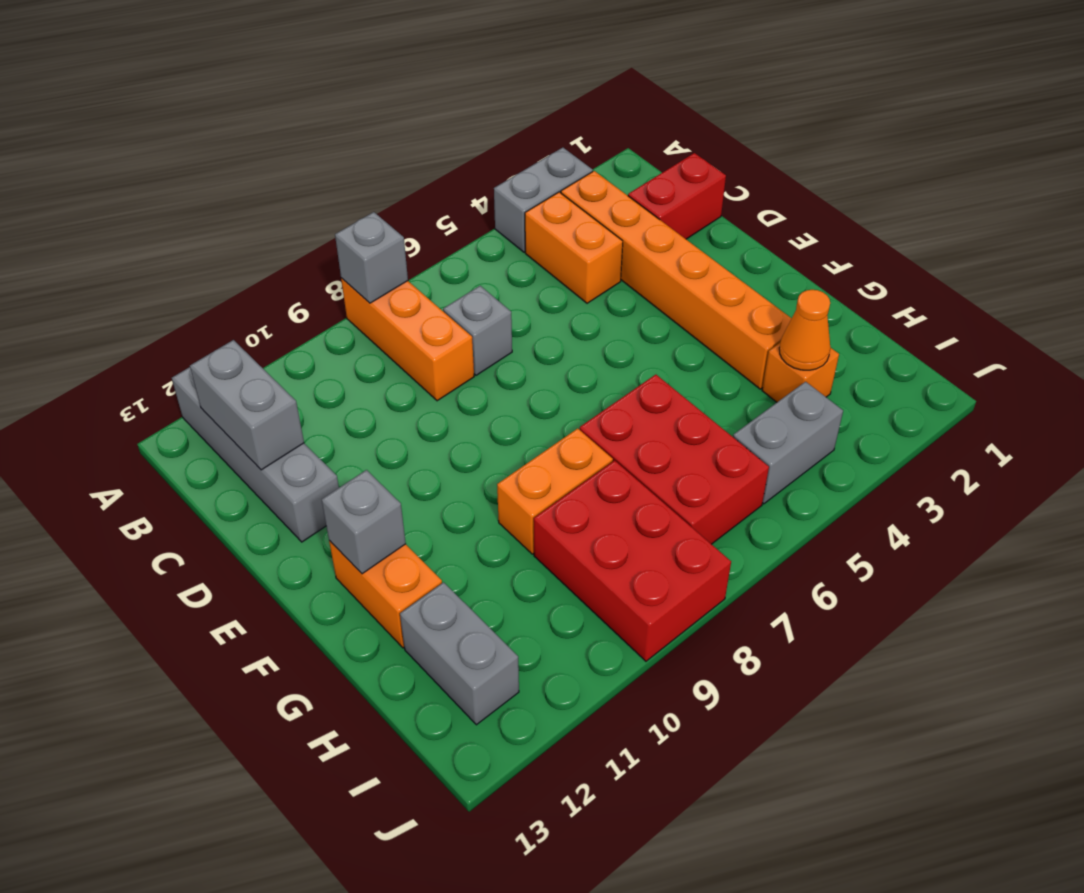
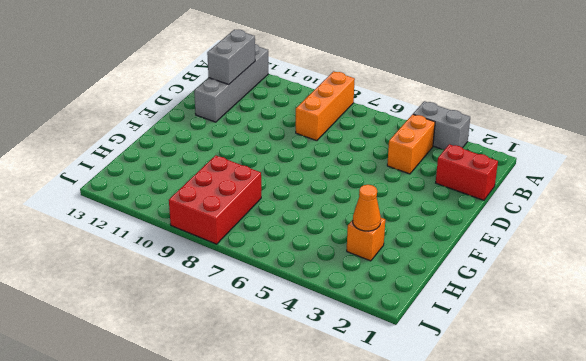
none -> orange brick B3:G3 level 1
none -> grey brick C7 level 1
none -> orange brick F12:G12 level 1

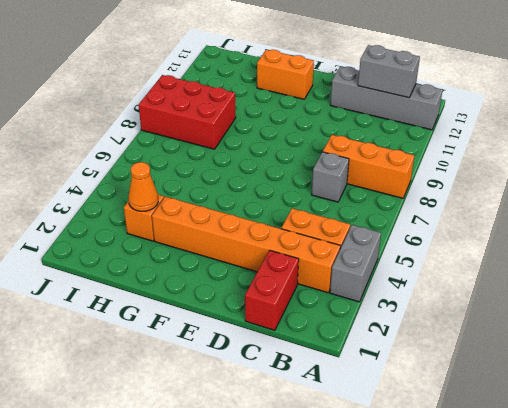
none -> red brick G6:I7 level 1
none -> orange brick G8:G9 level 1
none -> grey brick H12:I12 level 1

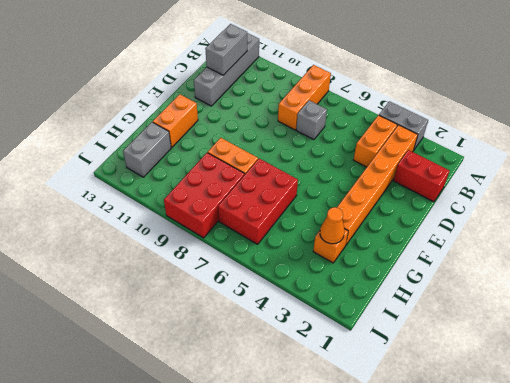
none -> grey brick I4:I5 level 1
none -> grey brick A8 level 2
none -> grey brick F12 level 2

